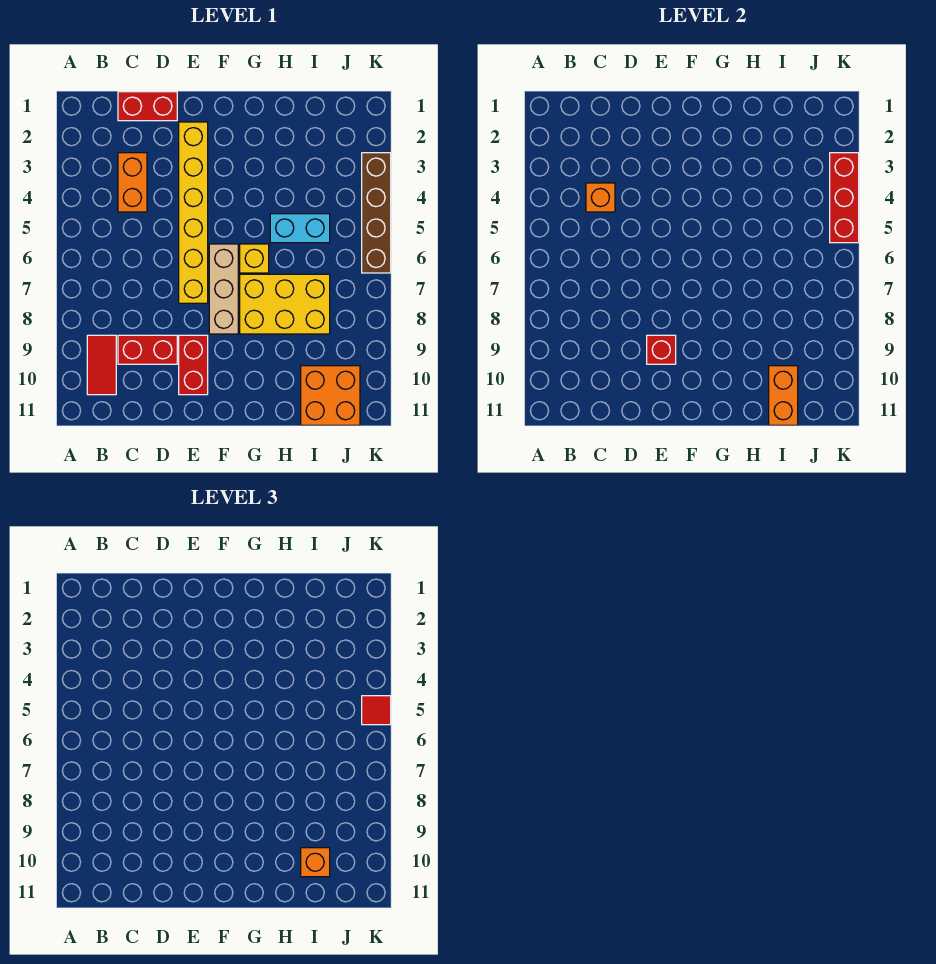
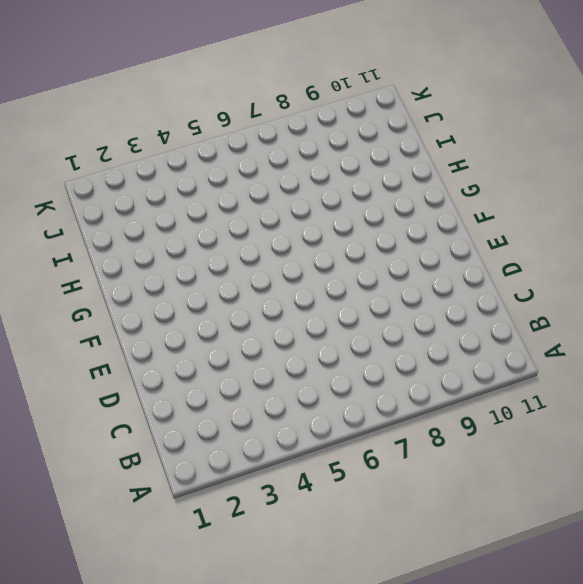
none -> red tile B9:B10 level 1
none -> red brick C1:D1 level 1
none -> orange brick C3:C4 level 1

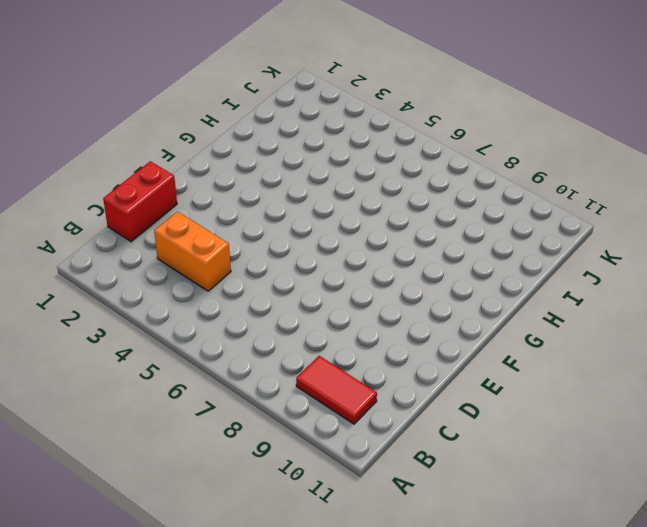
none -> red brick C9:D9 level 1
none -> yellow brick E2:E7 level 1
none -> red brick E9:E10 level 1

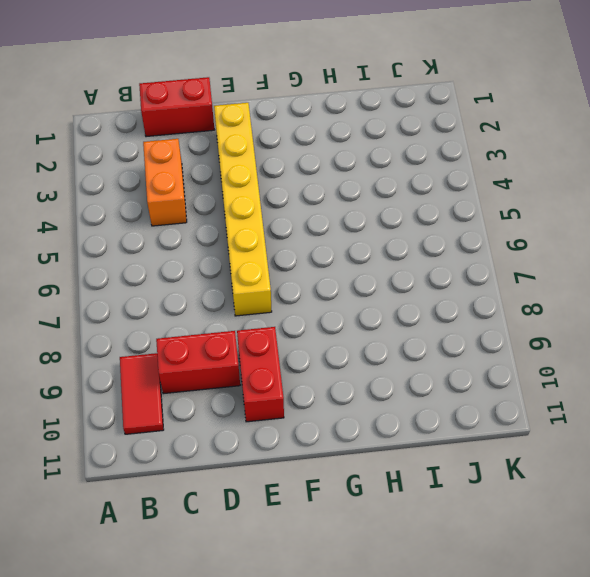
none -> tan brick F6:F8 level 1
none -> yellow brick G6 level 1
none -> yellow brick G7:I8 level 1

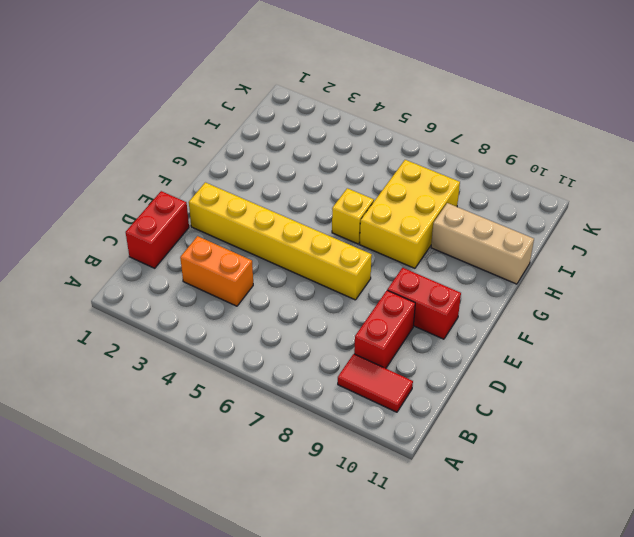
tan brick H9:H11 level 1 -> tan brick F6:F8 level 1
none -> cyan brick H5:I5 level 1
none -> orange brick I10:J11 level 1
none -> brown brick K3:K6 level 1

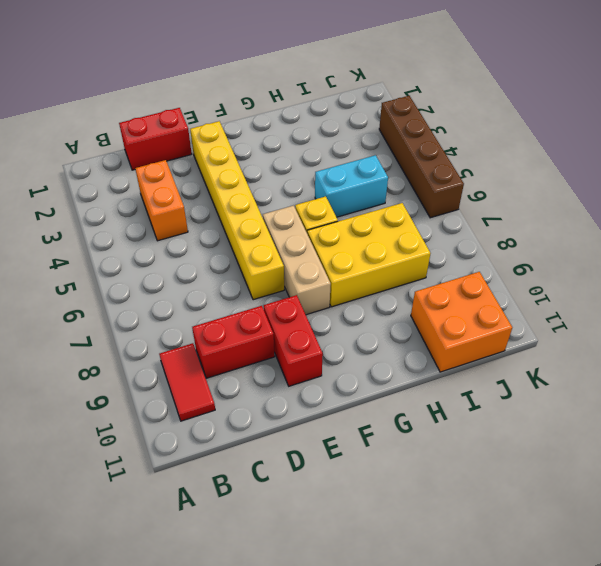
none -> orange brick C4 level 2
none -> red brick E9 level 2
none -> orange brick I10:I11 level 2

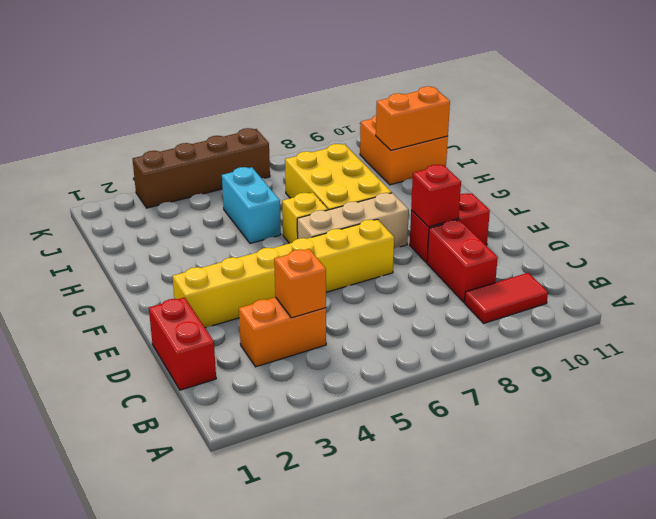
none -> red brick K3:K5 level 2
none -> orange brick I10 level 3
none -> red tile K5 level 3

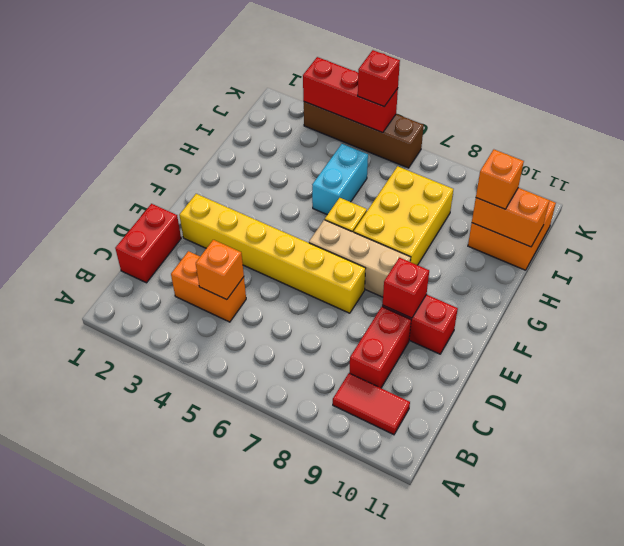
red brick K5 level 3 -> red tile K5 level 3

